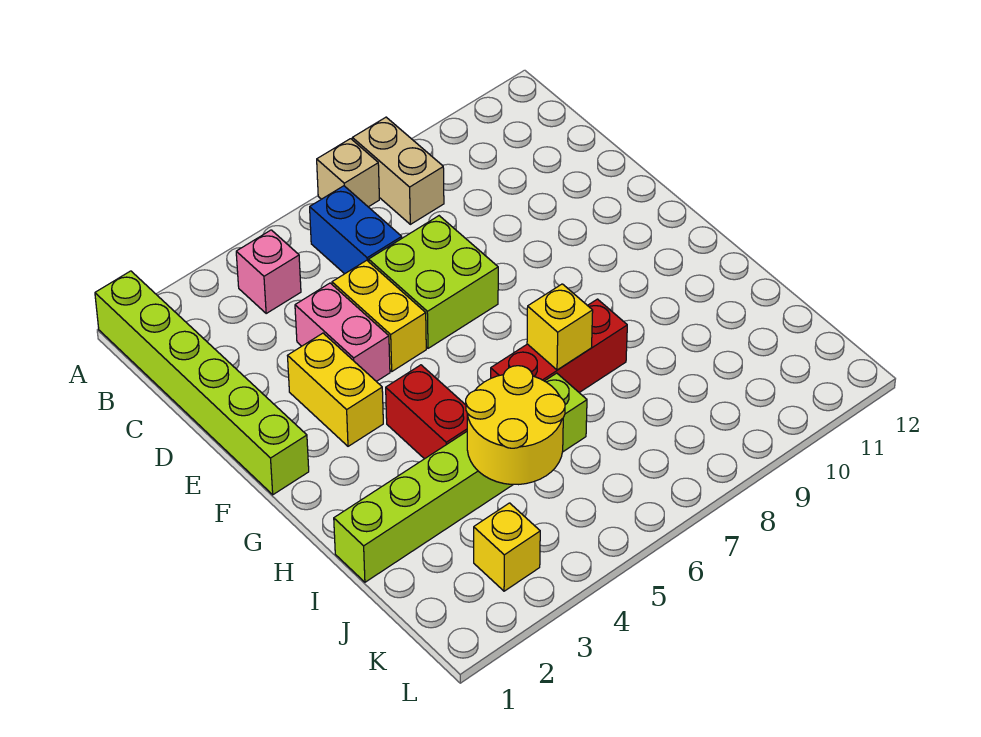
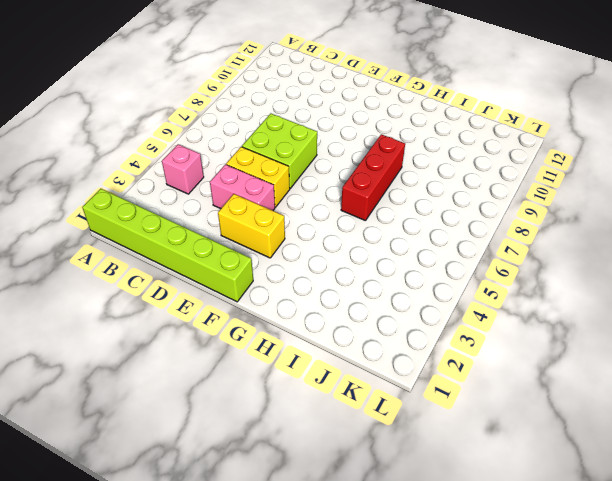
none -> tan brick A7 level 1
none -> tan brick A8:B8 level 1
none -> blue brick B6:C6 level 1

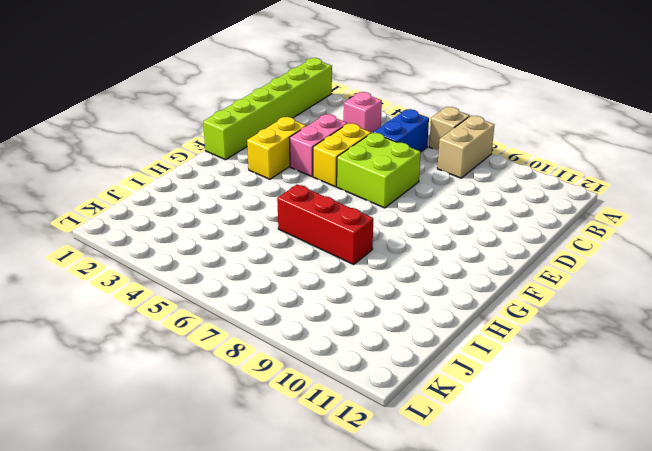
none -> red brick G4:H4 level 1
none -> lime brick I1:I6 level 1
none -> yellow brick K3 level 1

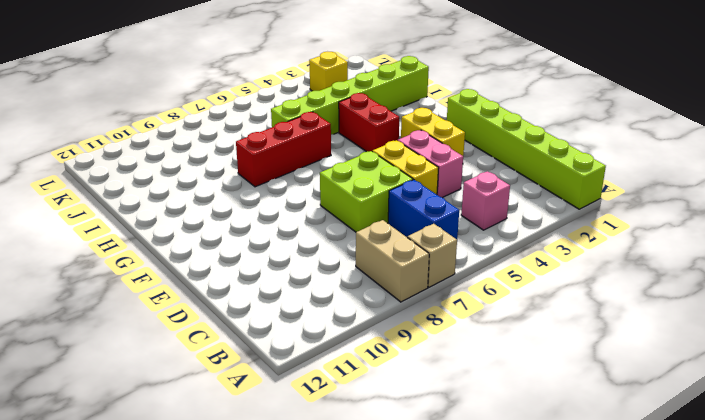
none -> yellow brick H7 level 2
none -> yellow round brick I4:J5 level 2

